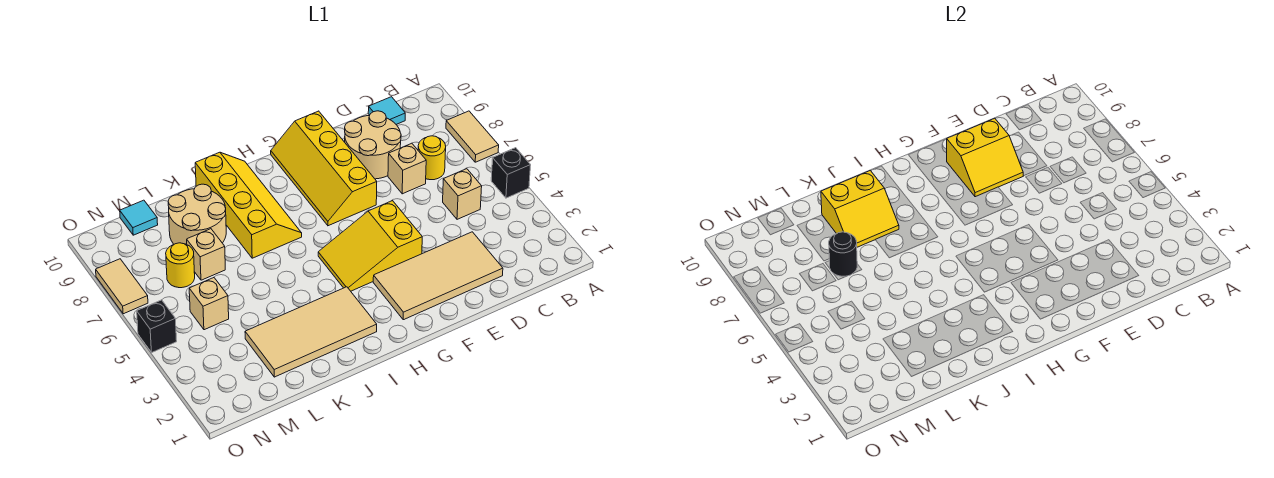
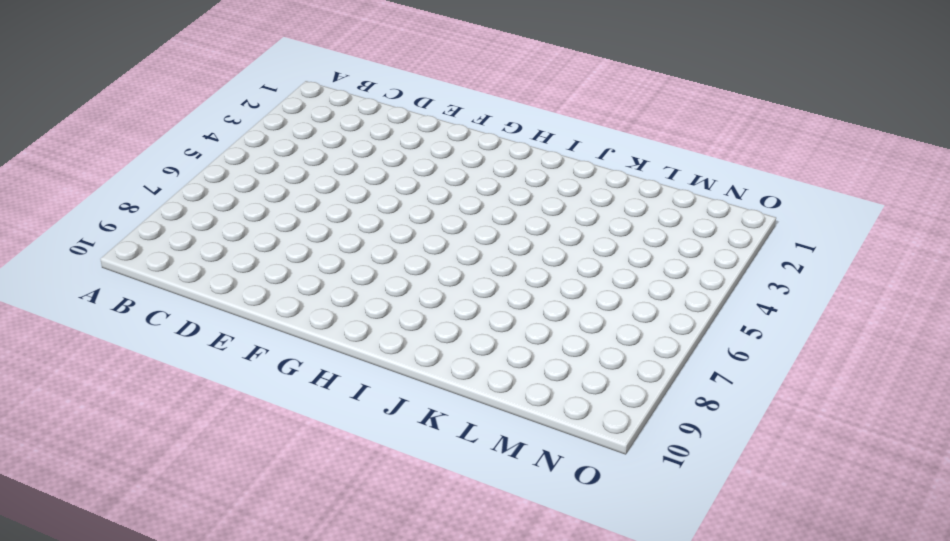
none -> black brick A5 level 1
none -> tan tile A7:A8 level 1
none -> tan brick C5 level 1

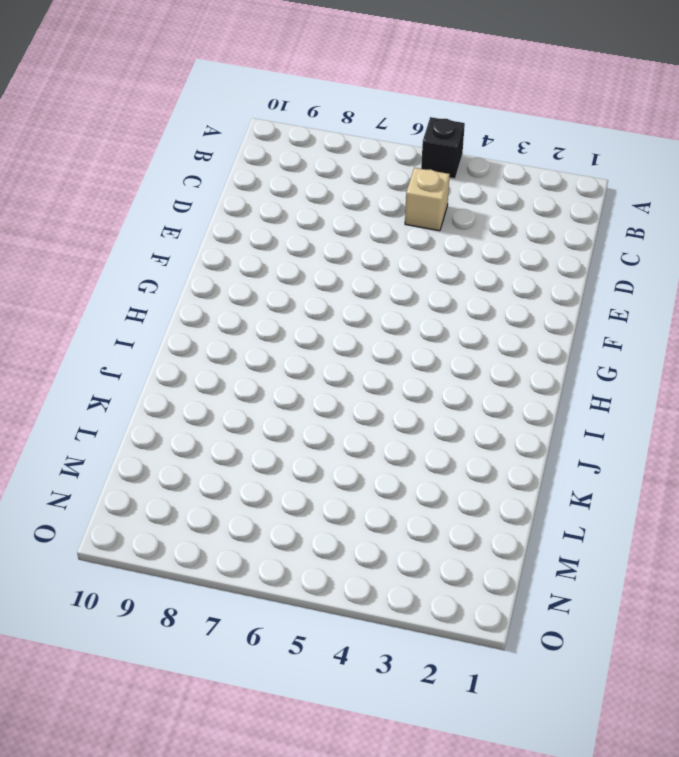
none -> tan tile A7:A8 level 1
none -> yellow round brick C7 level 1
none -> cyan tile C10 level 1

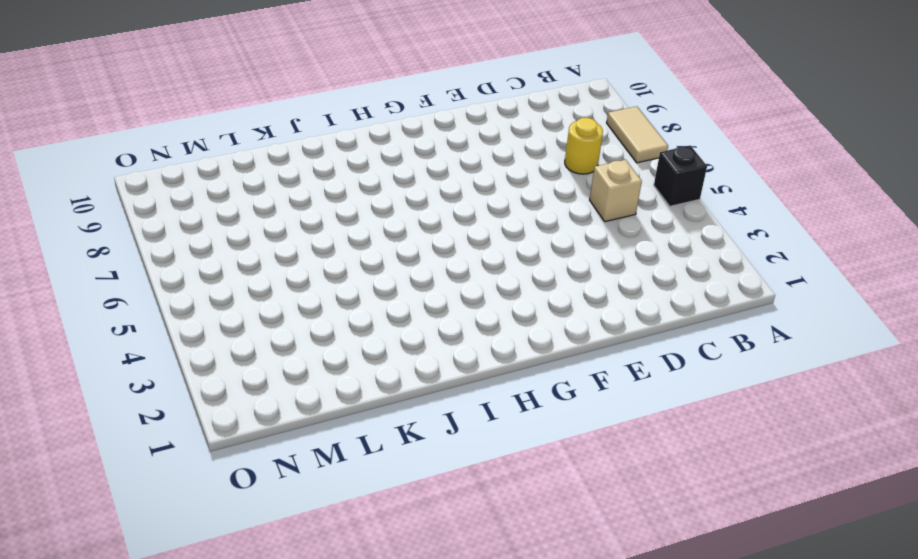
none -> cyan tile C10 level 1
none -> tan tile D2:G3 level 1
none -> tan brick D7 level 1

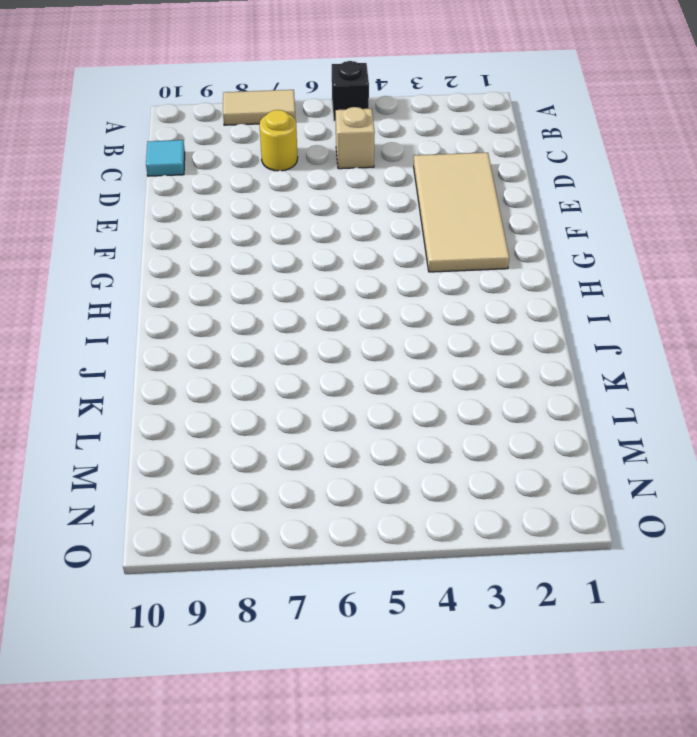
none -> tan brick D7 level 1
none -> tan round brick D8:E9 level 1
none -> yellow slope F4:H5 level 1 top F

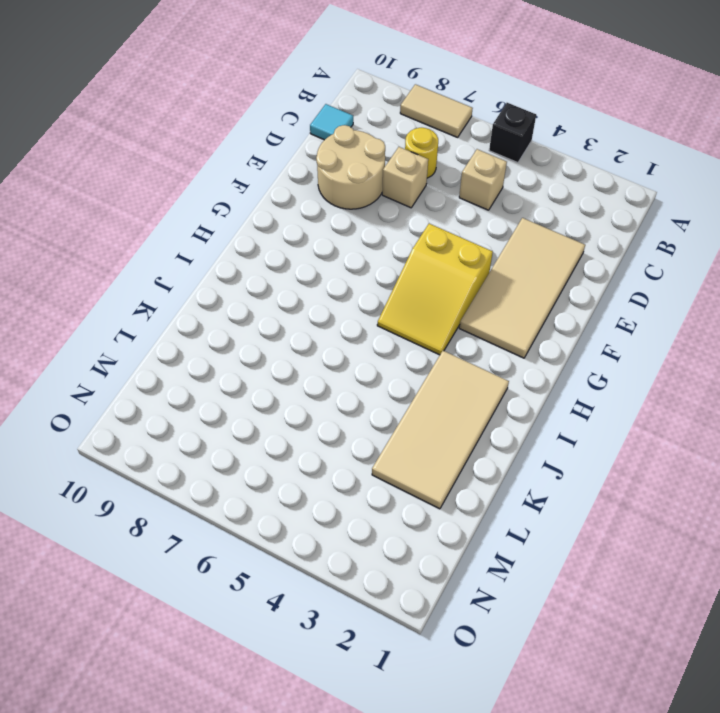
none -> yellow slope F7:G10 level 1 top F
none -> yellow slope I7:J10 level 1 top J
none -> tan round brick K8:L9 level 1

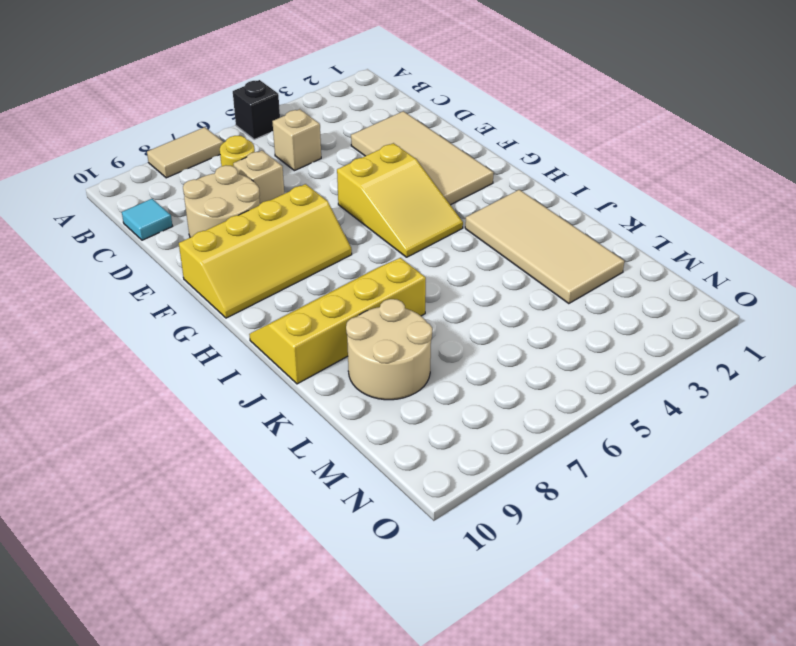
none -> tan brick L7 level 1
none -> tan brick M5 level 1
none -> yellow round brick M7 level 1

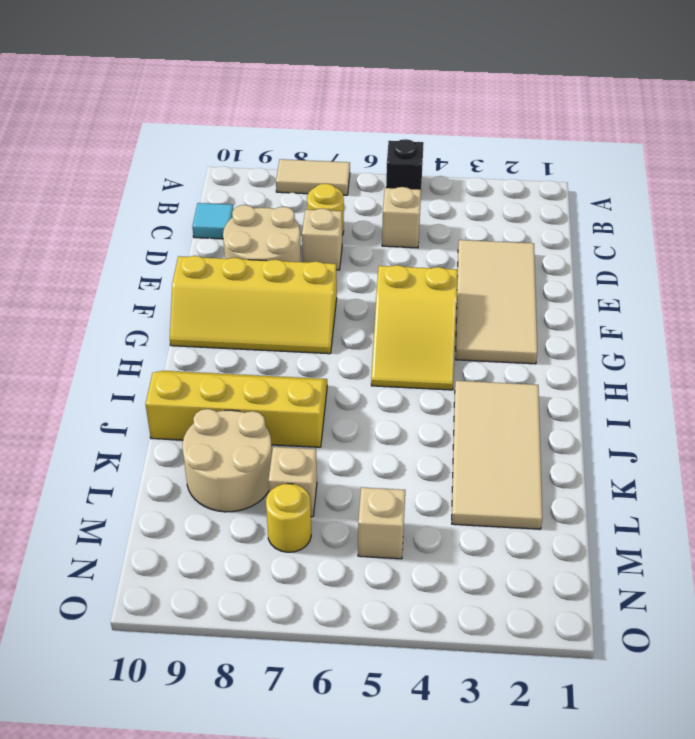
none -> cyan tile M10 level 1
none -> black brick O5 level 1
none -> tan tile O7:O8 level 1

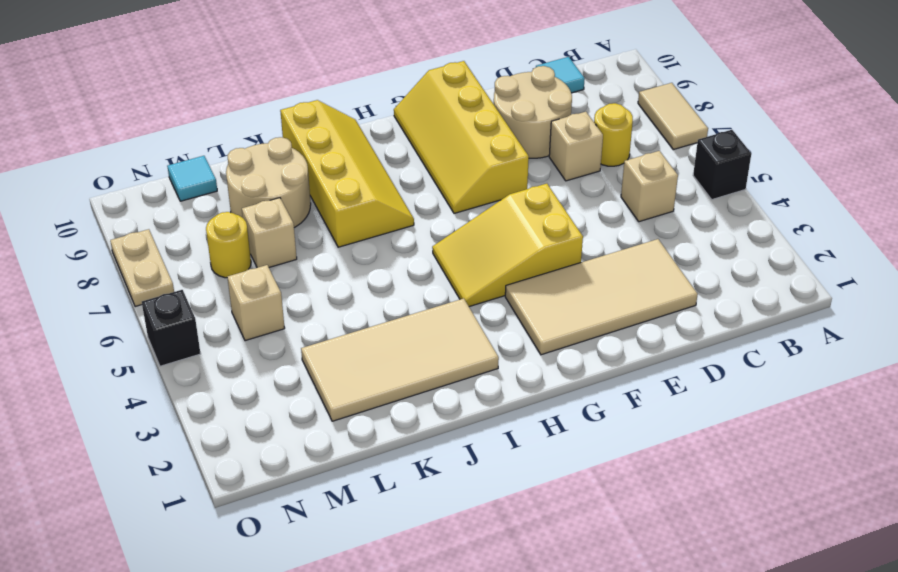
tan plate O7:O8 level 1 -> tan tile O7:O8 level 1
none -> yellow slope E8:F9 level 2 top 9
none -> yellow slope J8:K9 level 2 top 9
none -> black round brick L7 level 2

